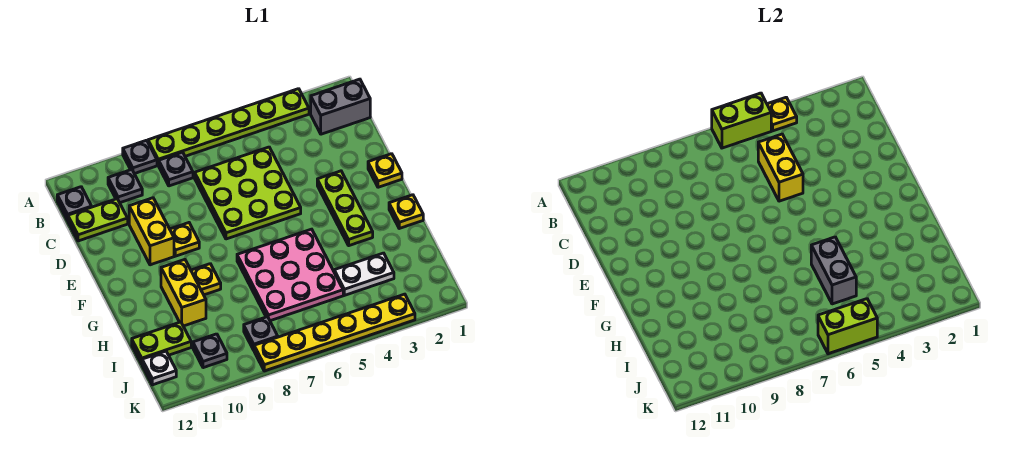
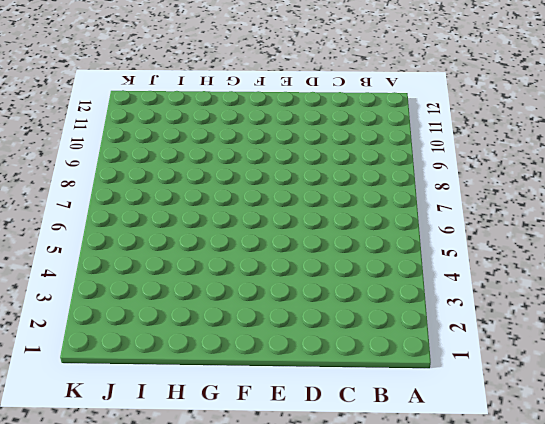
none -> lime plate A3:A8 level 1
none -> grey plate A9 level 1
none -> grey brick B1:B2 level 1

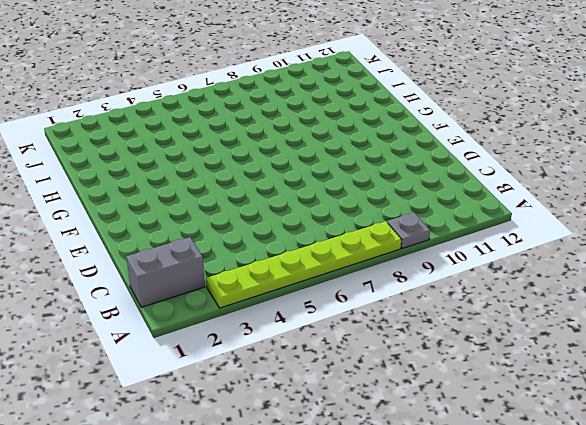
none -> grey plate B8 level 1
none -> grey plate B10 level 1
none -> grey plate B12 level 1

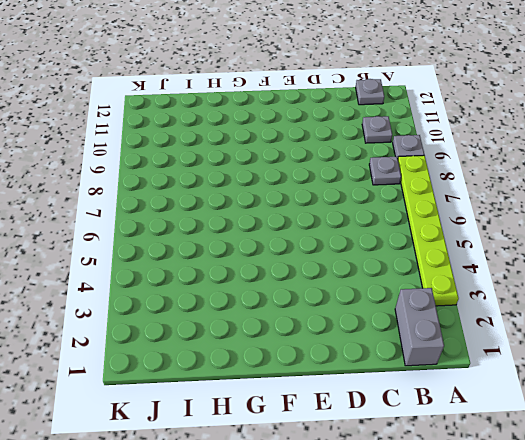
none -> lime plate C5:E7 level 1
none -> lime plate C11:C12 level 1
none -> yellow brick D10:E10 level 1

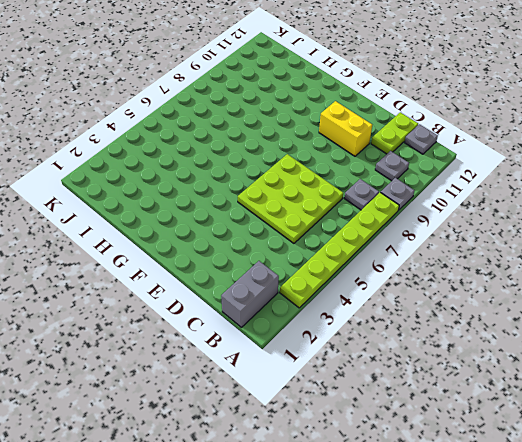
none -> yellow plate E1 level 1
none -> lime plate E3:G3 level 1
none -> yellow plate E9 level 1

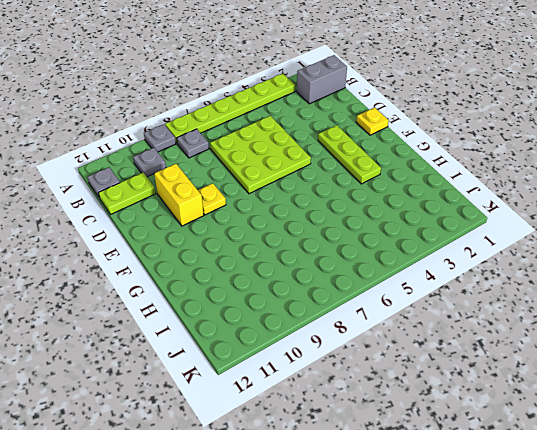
none -> yellow plate G1 level 1
none -> pink plate G5:I7 level 1
none -> yellow plate G9 level 1

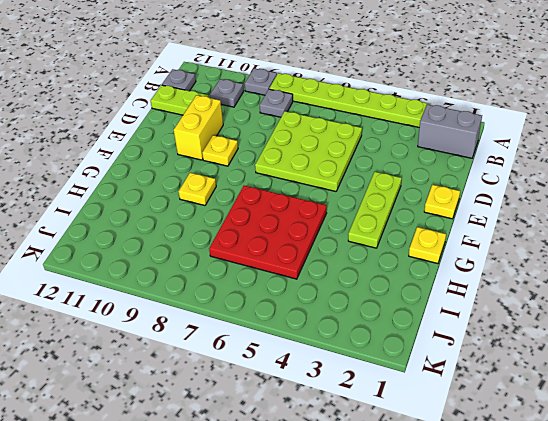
red plate G5:I7 level 1 -> pink plate G5:I7 level 1
none -> yellow brick G10:H10 level 1
none -> white plate I3:I4 level 1
none -> lime plate I11:I12 level 1

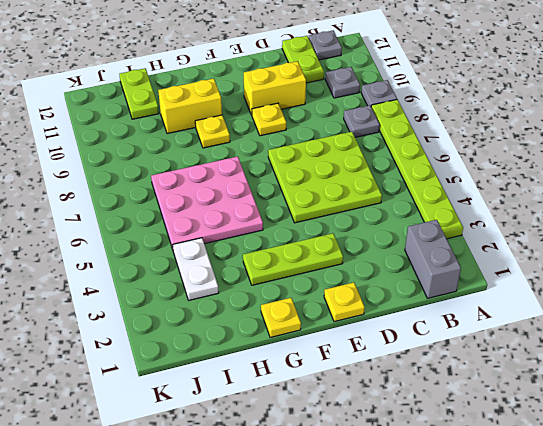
none -> grey plate J8 level 1
none -> grey plate J10 level 1
none -> white plate J12 level 1

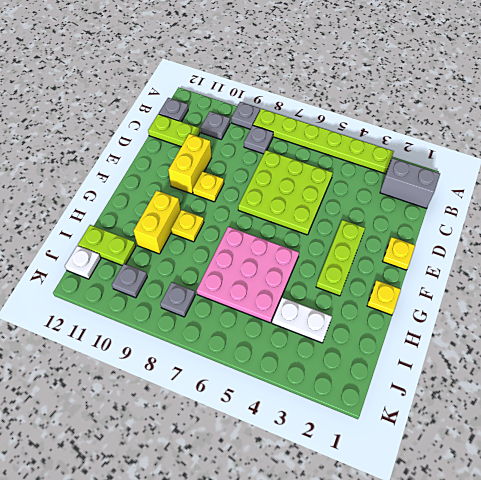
none -> yellow plate K3:K8 level 1
none -> yellow plate A4 level 2
none -> lime brick A5:A6 level 2

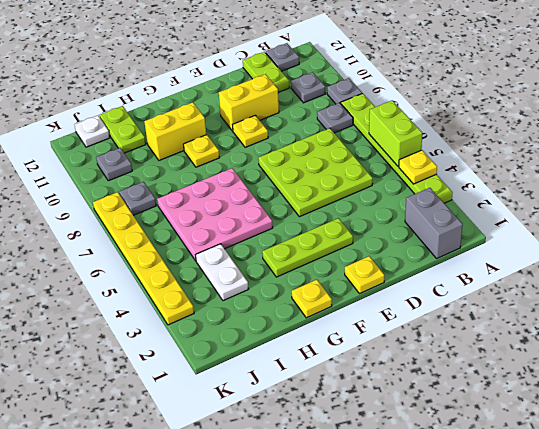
none -> yellow brick C5:D5 level 2
none -> grey brick H5:I5 level 2
none -> lime brick K5:K6 level 2

